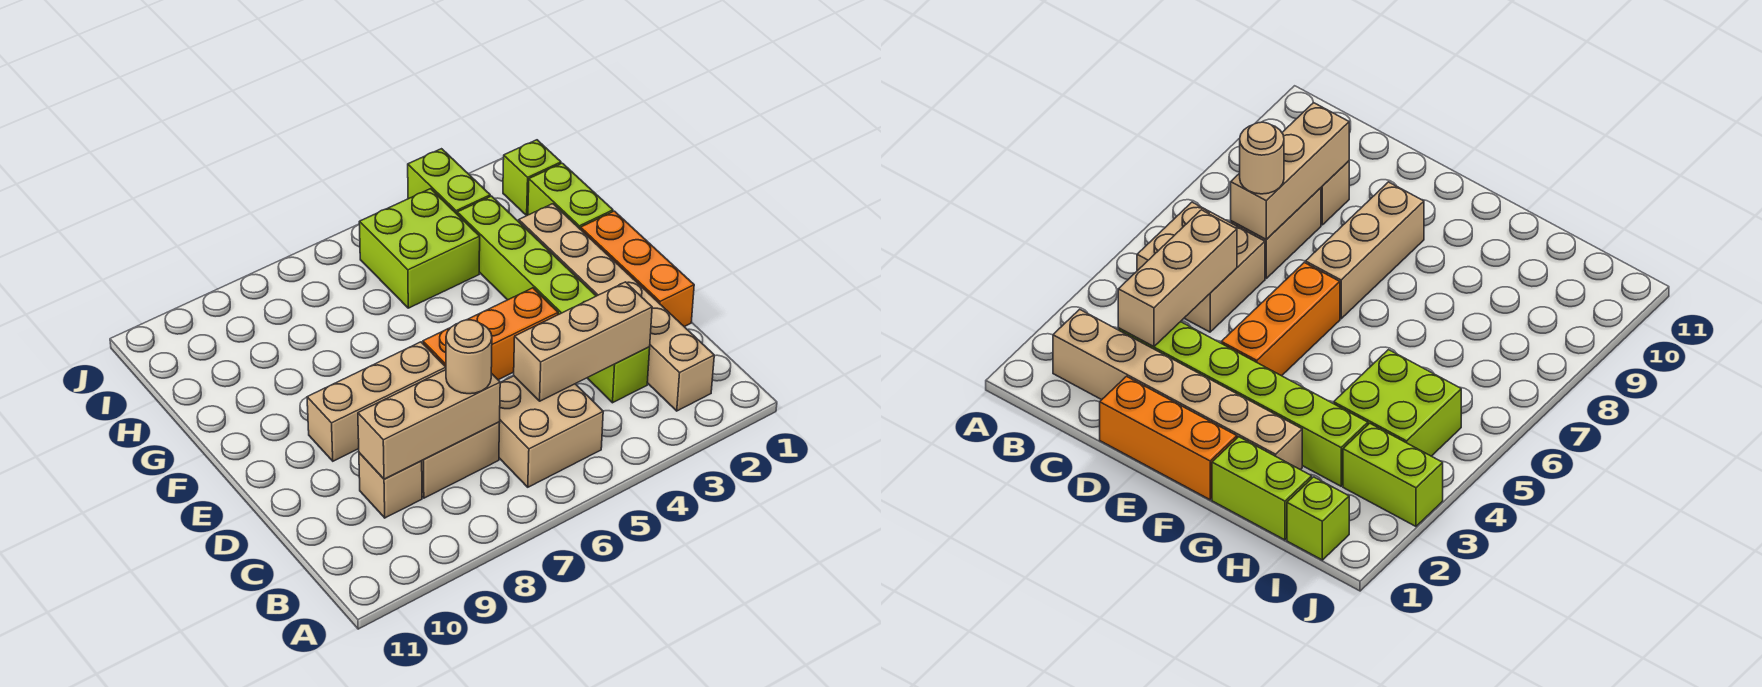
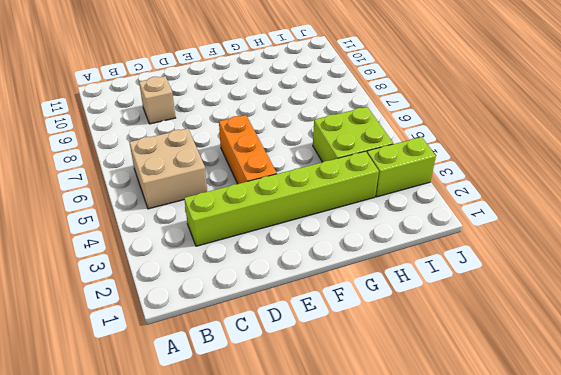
none -> tan brick B2:G2 level 1
none -> tan brick C7:C8 level 1
none -> orange brick D1:F1 level 1

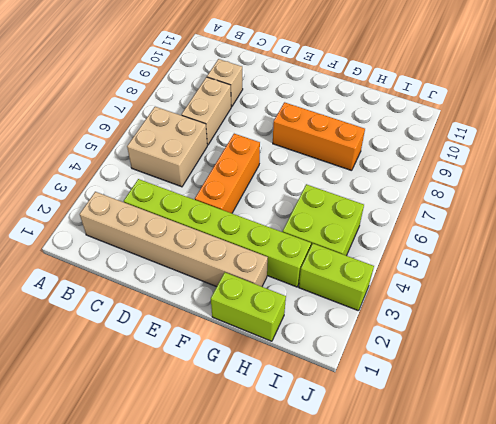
orange brick F8:H8 level 1 -> orange brick D1:F1 level 1
none -> tan brick E7:E9 level 1
none -> lime brick I1 level 1
none -> tan brick C3:C5 level 2

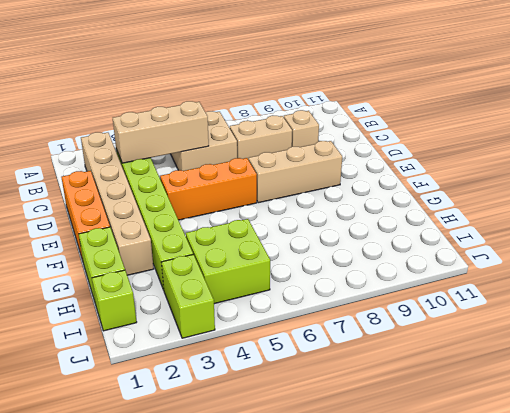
none -> tan brick C7:C9 level 2
none -> tan round brick C7 level 3

